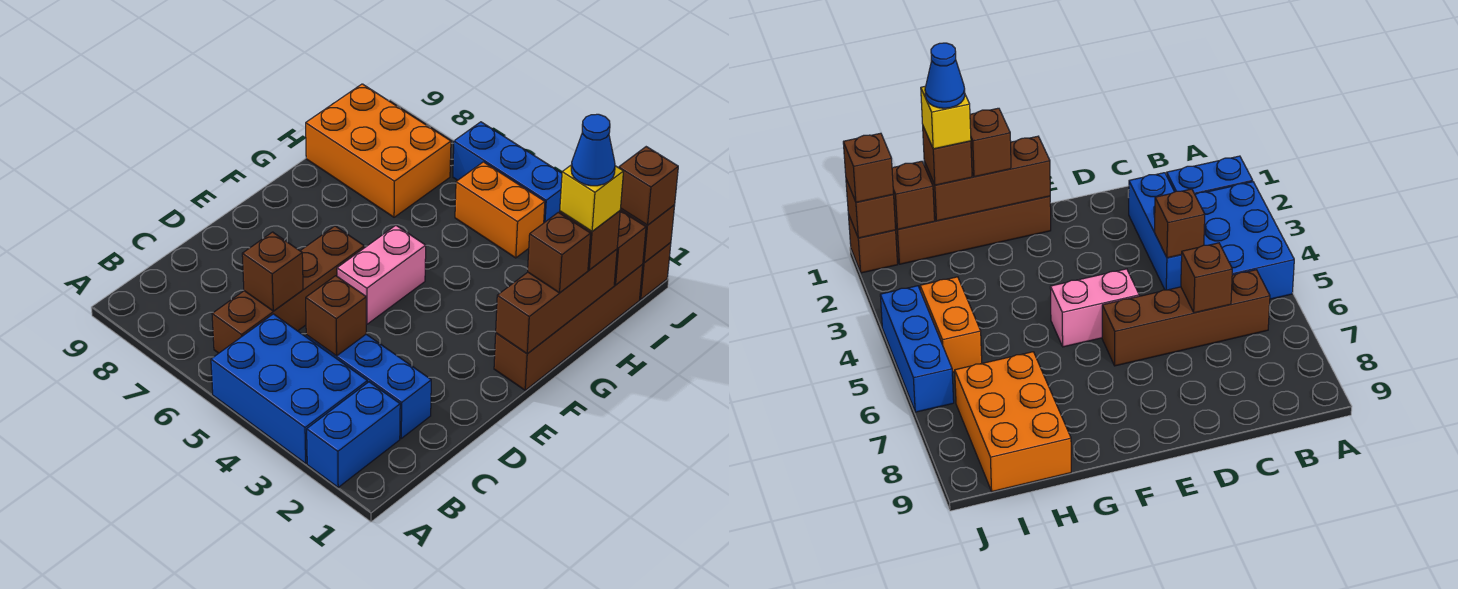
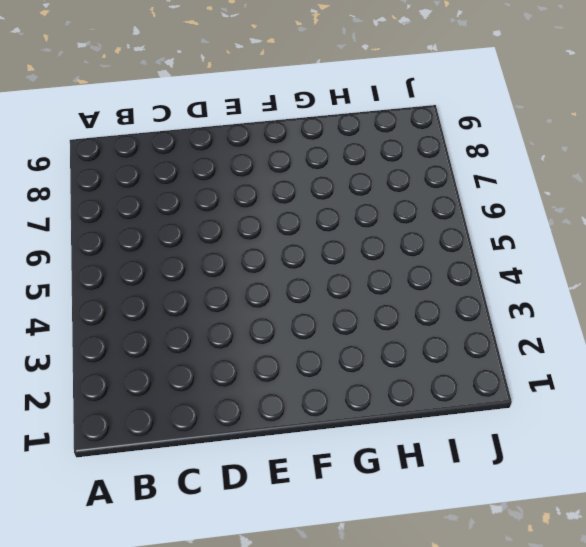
none -> blue brick A2:B2 level 1
none -> blue brick A3:B5 level 1
none -> brown brick B6:E6 level 1

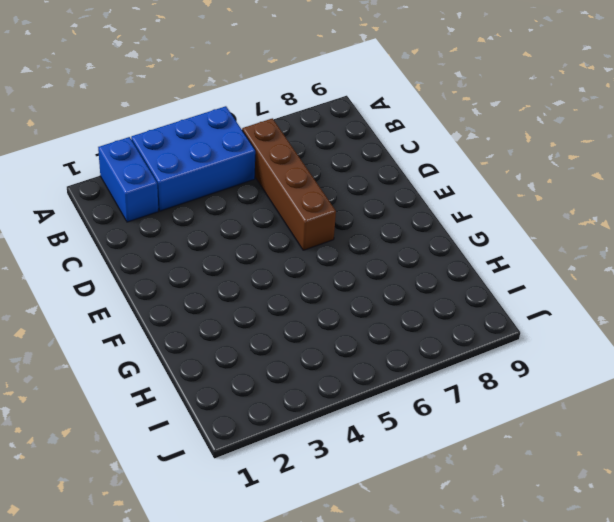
none -> blue brick C2:C4 level 1
none -> pink brick E5:F5 level 1
none -> brown brick F1:I1 level 1

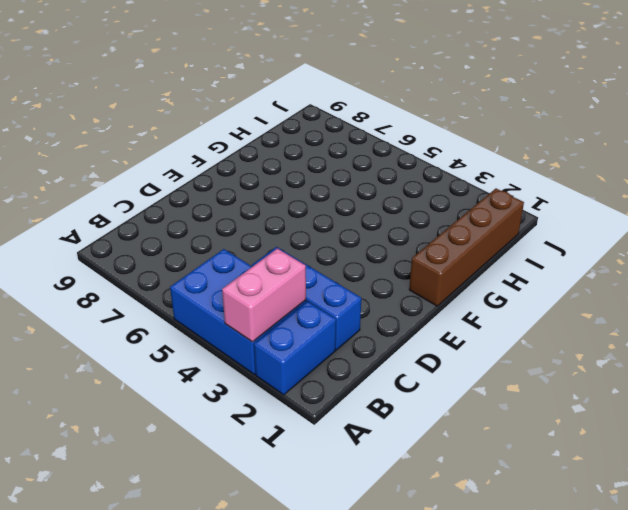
pink brick A3:B3 level 2 -> pink brick E5:F5 level 1
none -> brown brick B6:E6 level 1
none -> orange brick H7:I9 level 1
none -> orange brick I4:I5 level 1

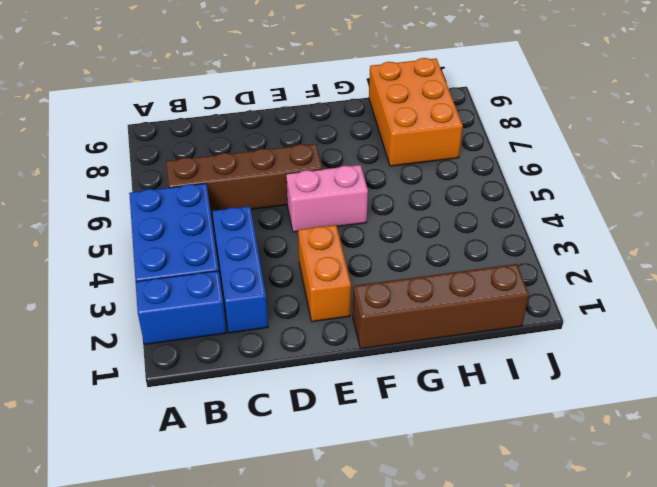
orange brick E2:E3 level 1 -> orange brick I4:I5 level 1
none -> brown brick J1 level 1
none -> blue brick J4:J6 level 1
none -> brown brick C4 level 2

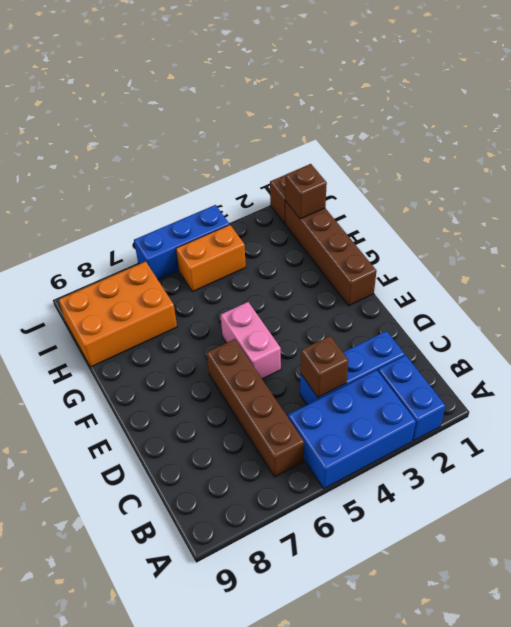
none -> brown brick C6 level 2
none -> brown brick F1:H1 level 2
none -> brown brick J1 level 2

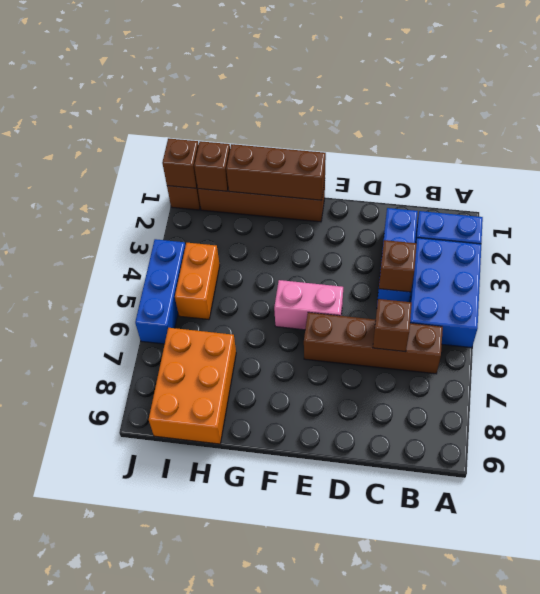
none -> brown brick G1 level 3
none -> brown brick H1 level 3
none -> brown brick J1 level 3

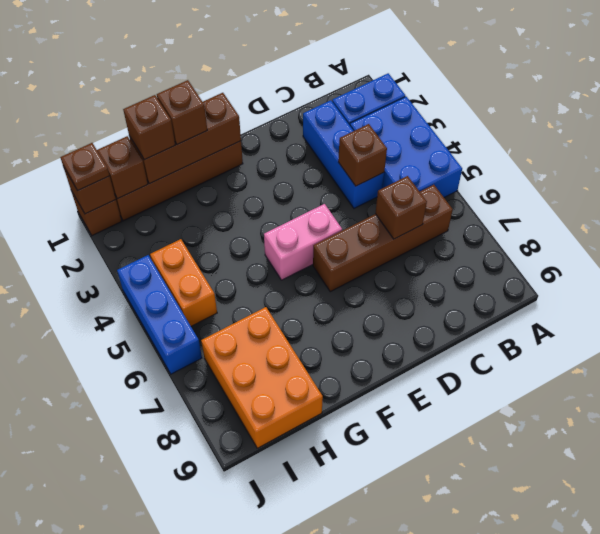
brown plate J1 level 3 -> brown brick J1 level 3
none -> yellow brick H1 level 4
none -> blue cone H1 level 5

